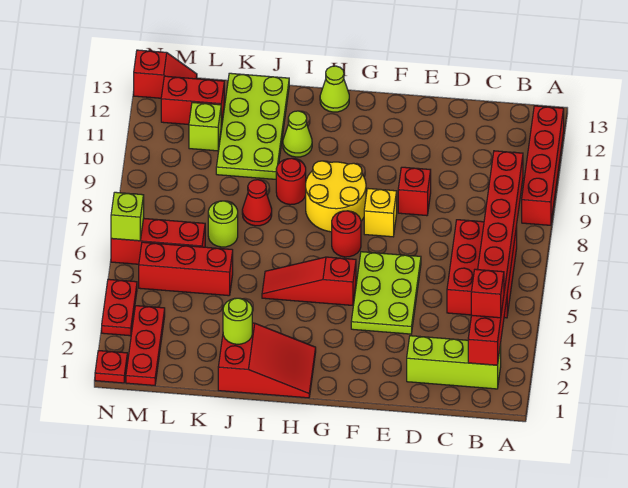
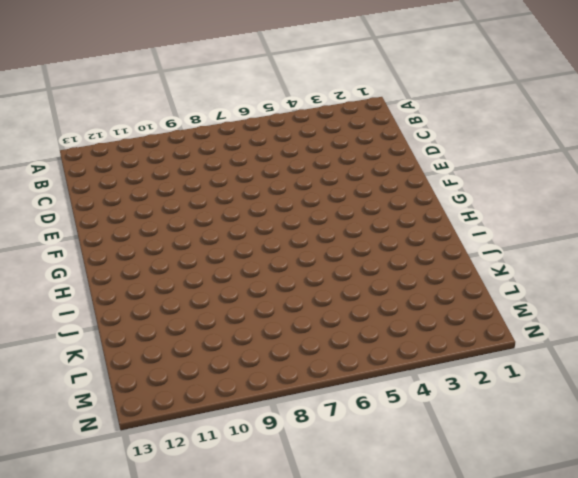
none -> red brick A9:A12 level 1
none -> lime brick B2:D2 level 1
none -> red brick B5:C7 level 1

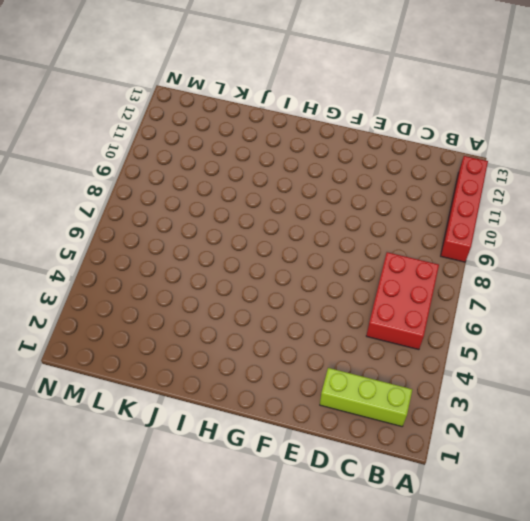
none -> lime plate E4:F6 level 1
none -> red brick E9 level 1
none -> yellow brick F8 level 1

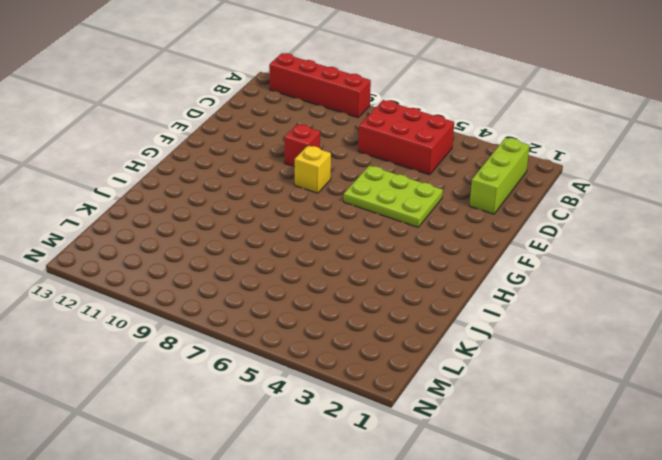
none -> red slope G5:I5 level 1 top G
none -> red round brick G7 level 1
none -> yellow round brick G8:H9 level 1

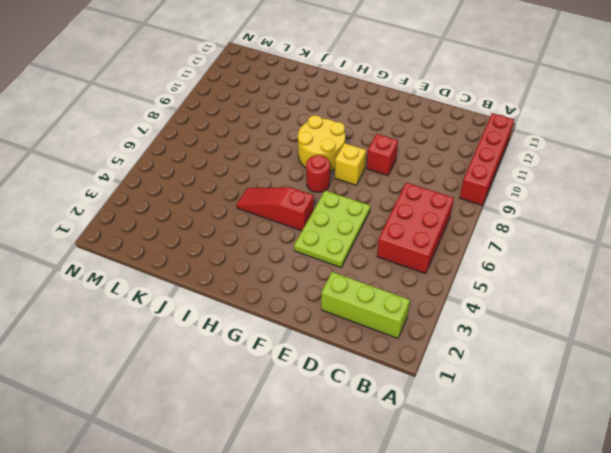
none -> red slope H1:J2 level 1 top J
none -> lime cone H13 level 1
none -> red round brick I9 level 1

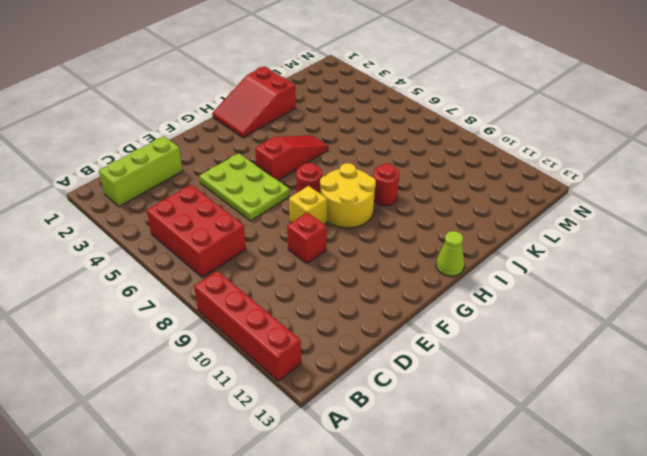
none -> lime cone I11 level 1
none -> red cone J8 level 1
none -> lime plate J10:K13 level 1

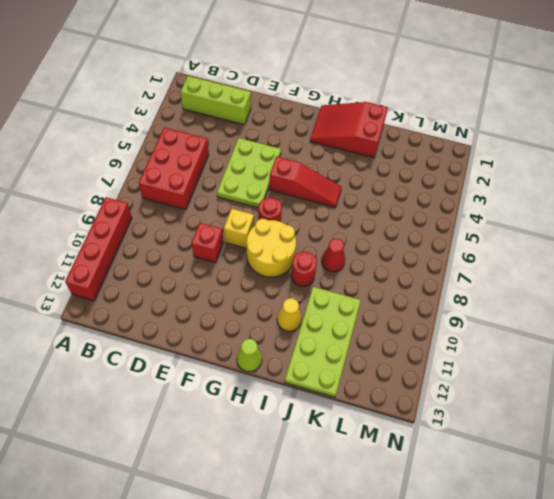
yellow cone I11 level 1 -> lime cone I11 level 1
none -> red brick K5:M5 level 1
none -> lime round brick K7 level 1
none -> red brick L6:N6 level 1

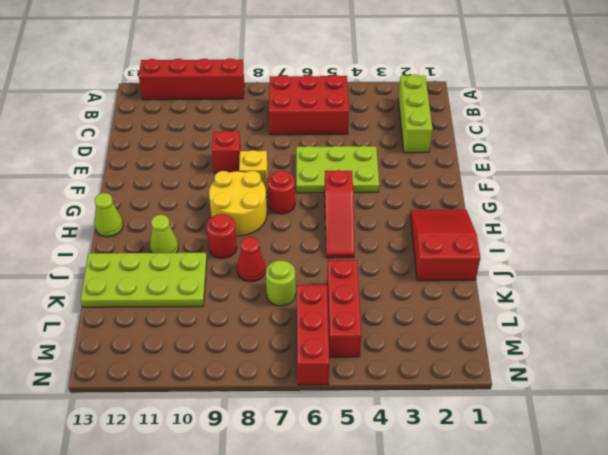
none -> lime brick L11 level 1
none -> red brick L12:M12 level 1
none -> red plate M1:M3 level 1

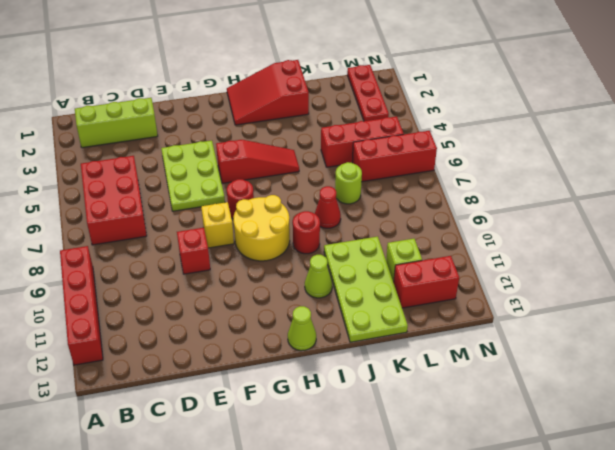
none -> red slope M13:N13 level 1 top N
none -> red plate N1 level 1
none -> red plate N3:N4 level 1

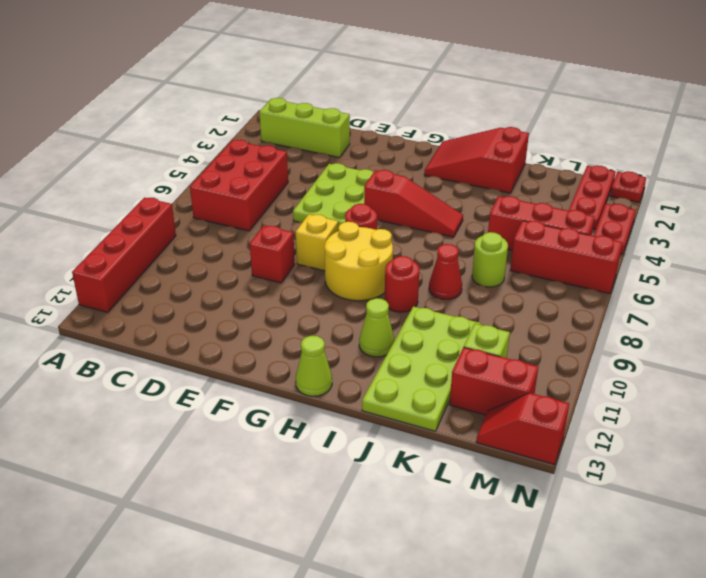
none -> red brick B2:B9 level 2
none -> lime round brick J2 level 2
none -> lime brick N6 level 2

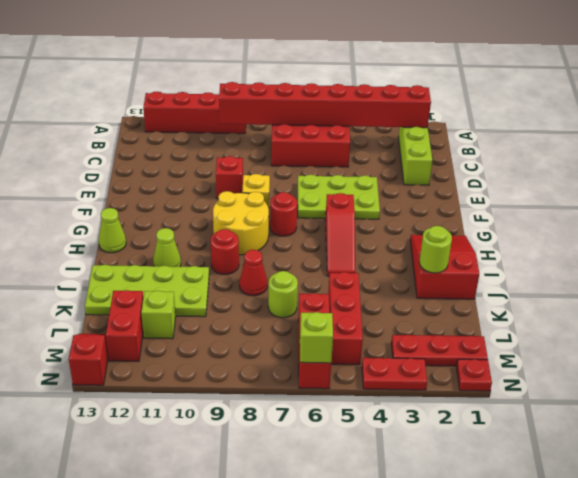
none -> red brick B3 level 3

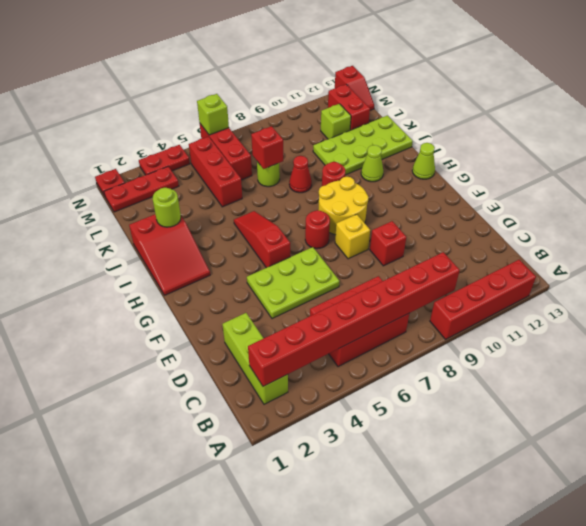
red brick K7 level 2 -> red brick B3 level 3

